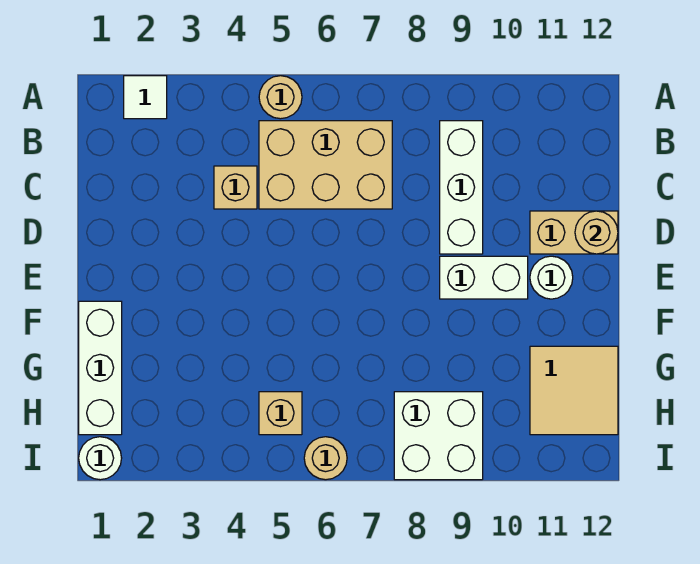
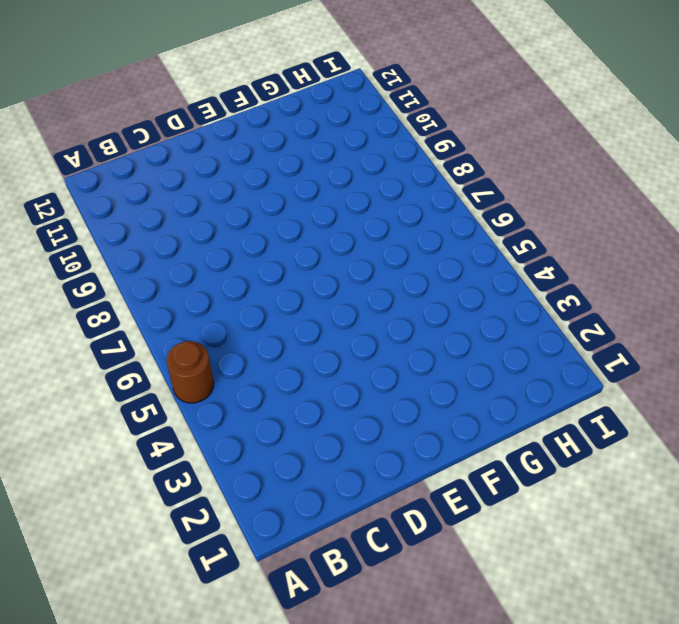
brown round brick A5 level 1 -> tan round brick A5 level 1
none -> white tile A2 level 1
none -> tan brick B5:C7 level 1
none -> white brick B9:D9 level 1

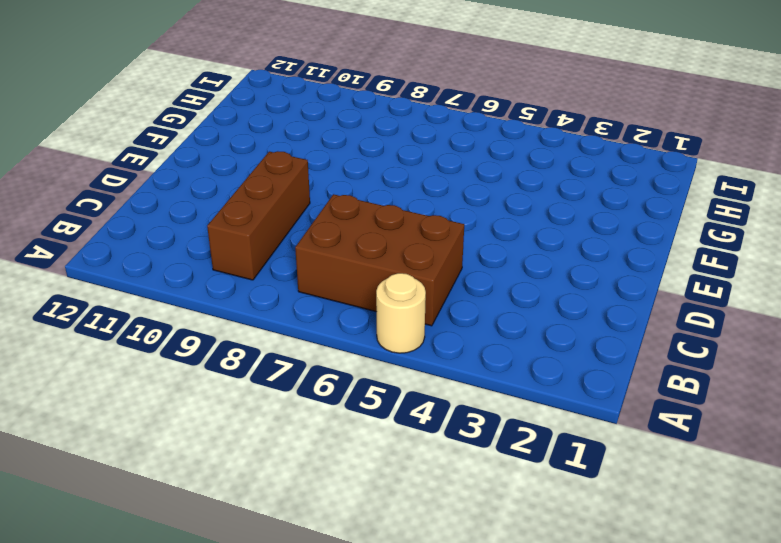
brown brick B5:C7 level 1 -> tan brick B5:C7 level 1
brown brick B9:D9 level 1 -> white brick B9:D9 level 1
none -> white tile A2 level 1
none -> tan brick C4 level 1
none -> tan brick D11:D12 level 1

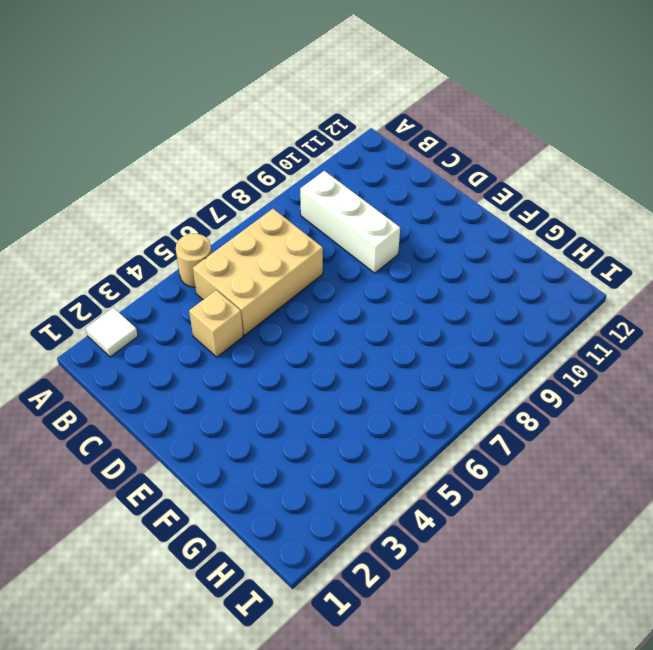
none -> tan brick D11:D12 level 1
none -> white brick E9:E10 level 1
none -> white round brick E11 level 1

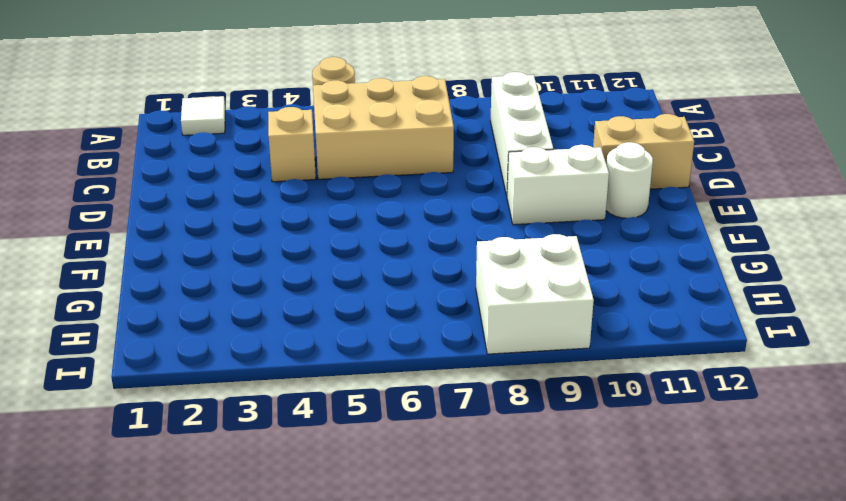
none -> white brick F1:H1 level 1
none -> tan tile G11:H12 level 1
none -> tan brick H5 level 1

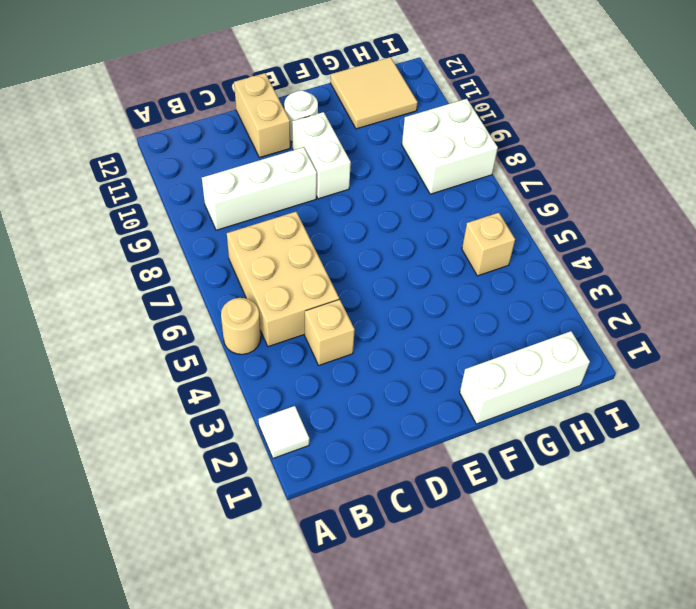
none -> white round brick I1 level 1
none -> tan round brick I6 level 1
none -> tan round brick D12 level 2

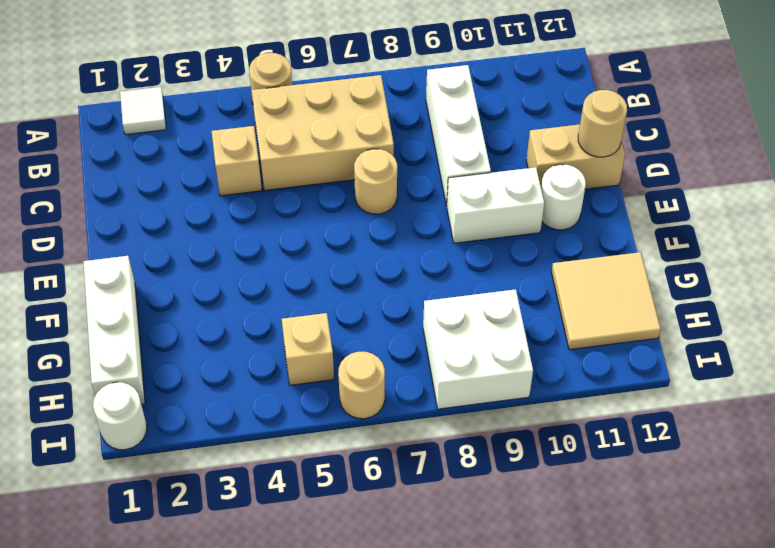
tan round brick D7 level 1 -> none

